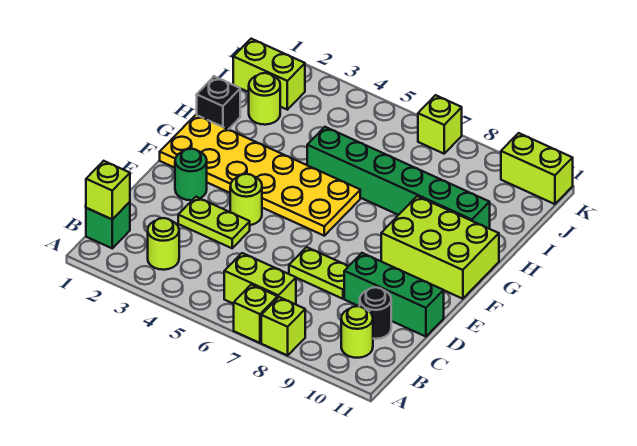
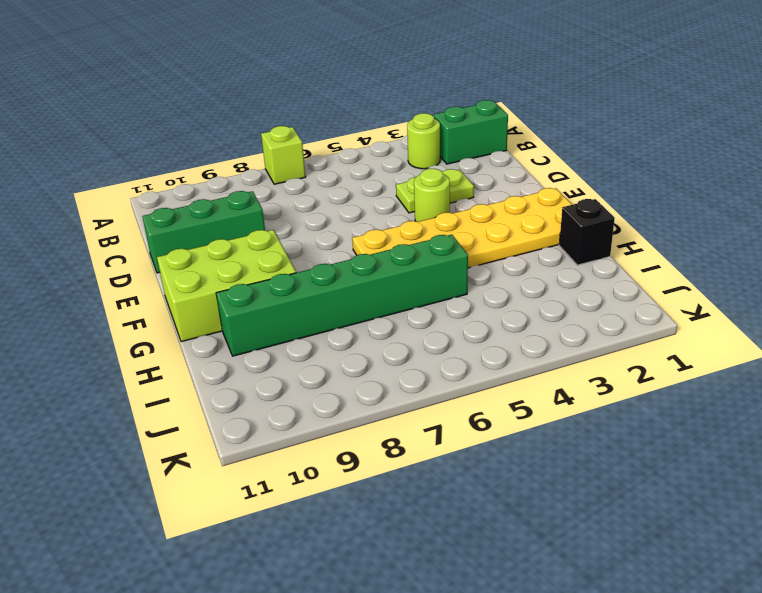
green brick B1:B2 level 1 -> green brick B1 level 1
none -> lime brick A8 level 1
none -> lime brick B6:B7 level 1
none -> lime round brick B10 level 1

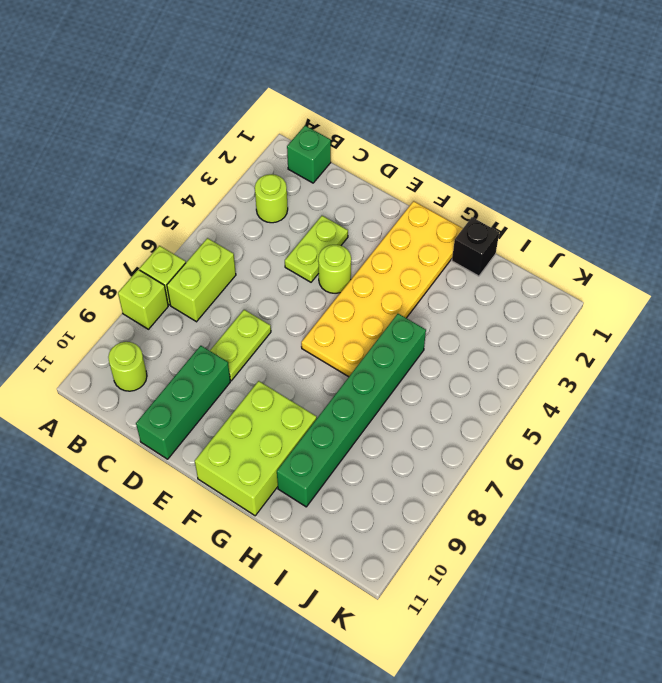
none -> black round brick C10 level 1
none -> green round brick E2 level 1
none -> lime round brick I2 level 1

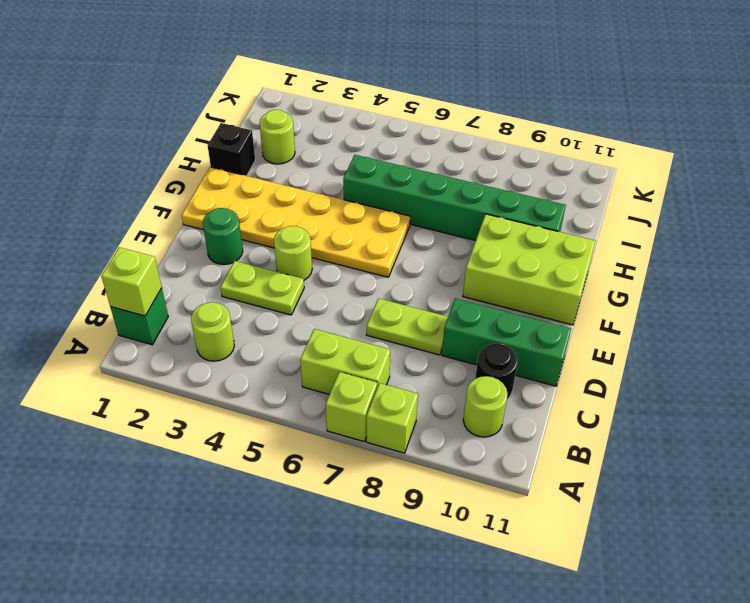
none -> lime brick J1:J2 level 1
none -> lime brick K7 level 1
none -> lime brick K10:K11 level 1

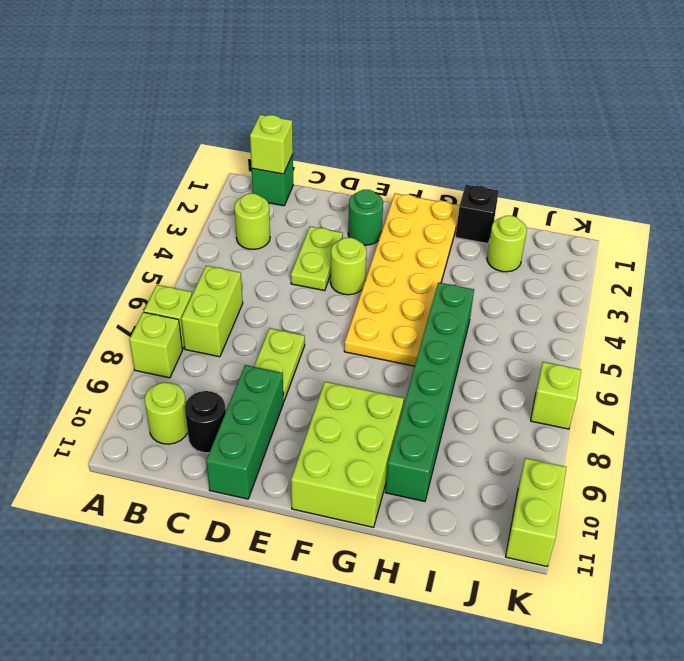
none -> lime brick J1:J2 level 1

